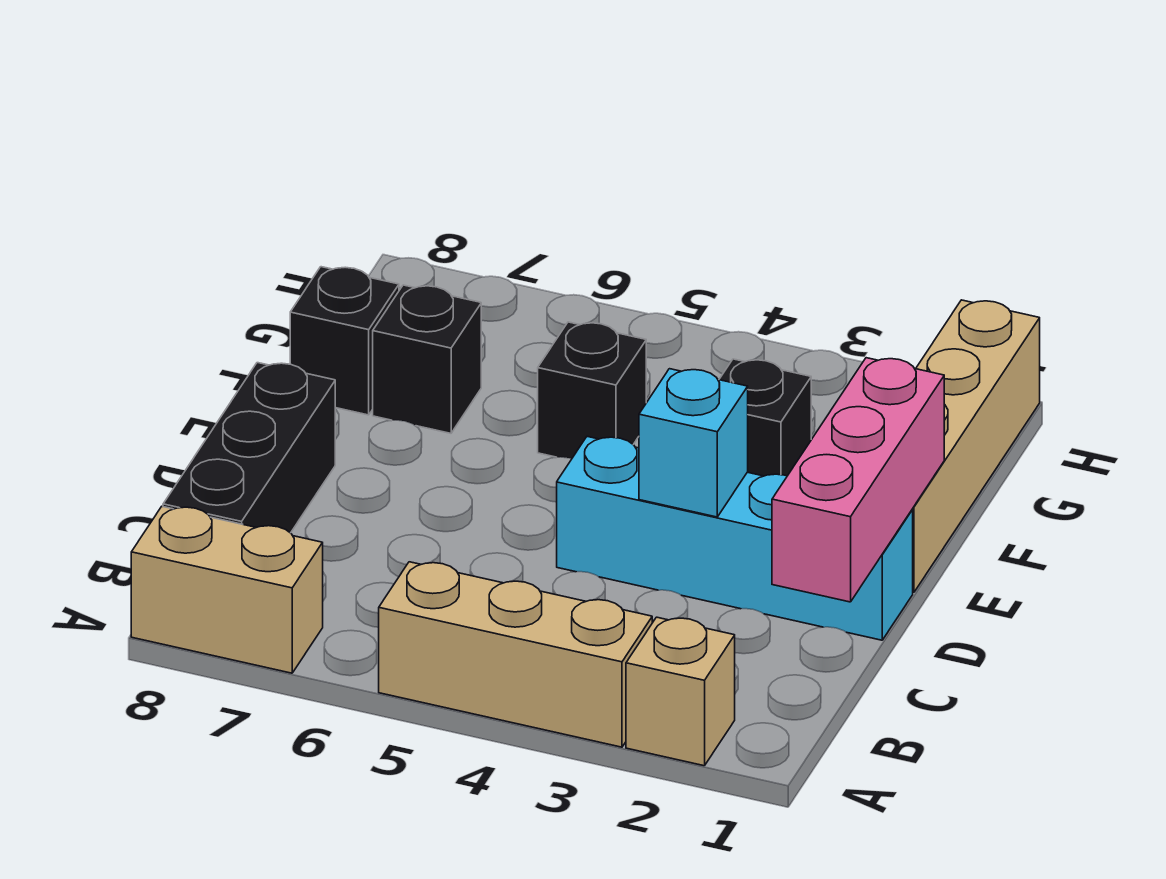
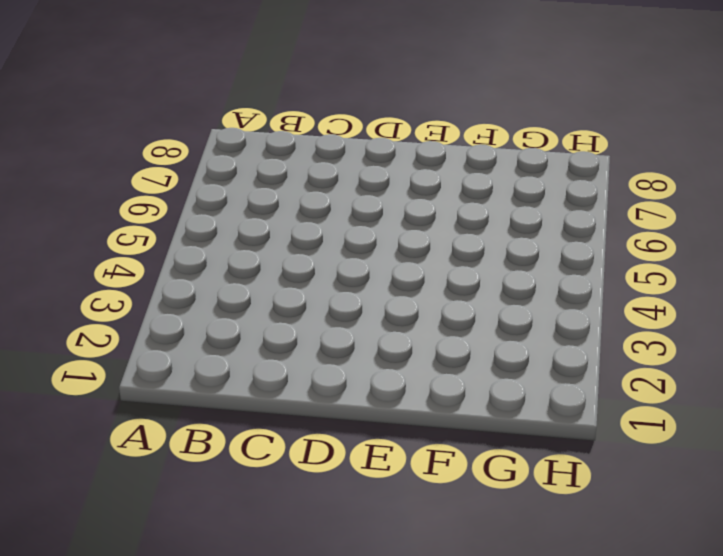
none -> tan brick A2 level 1
none -> tan brick A3:A5 level 1
none -> tan brick A7:A8 level 1

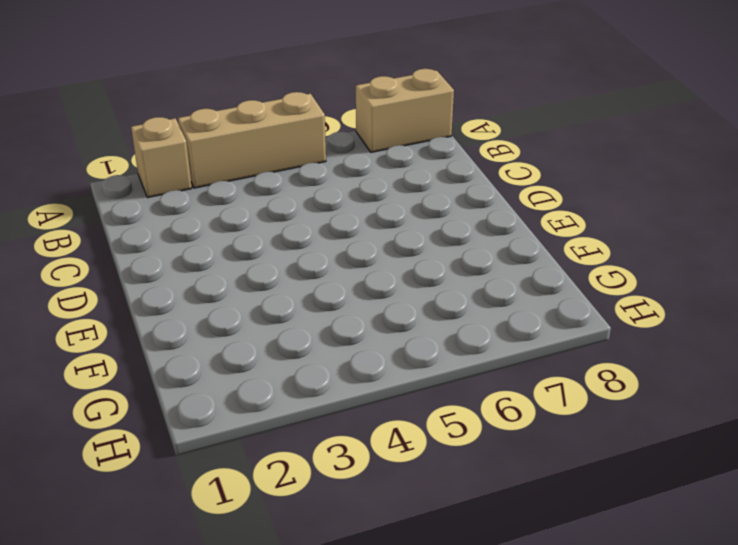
none -> black brick B8:D8 level 1
none -> cyan brick D1:D4 level 1
none -> tan brick E1:H1 level 1

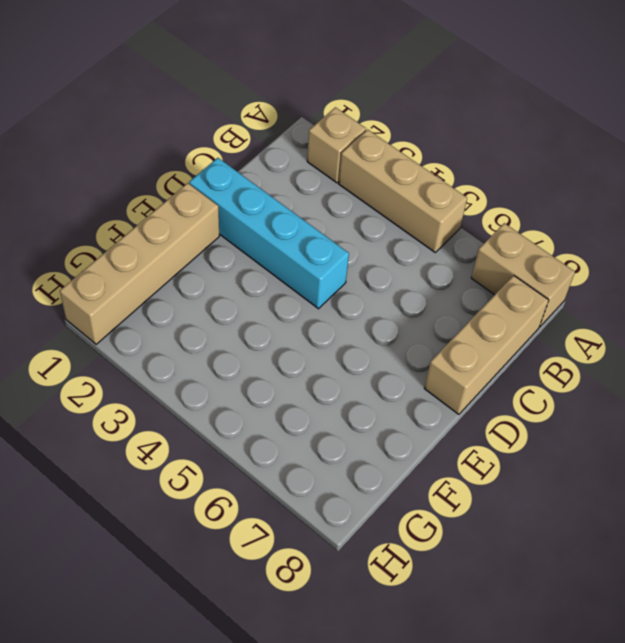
tan brick B8:D8 level 1 -> black brick B8:D8 level 1
none -> black brick F3 level 1
none -> black brick F5 level 1
none -> black brick F7 level 1

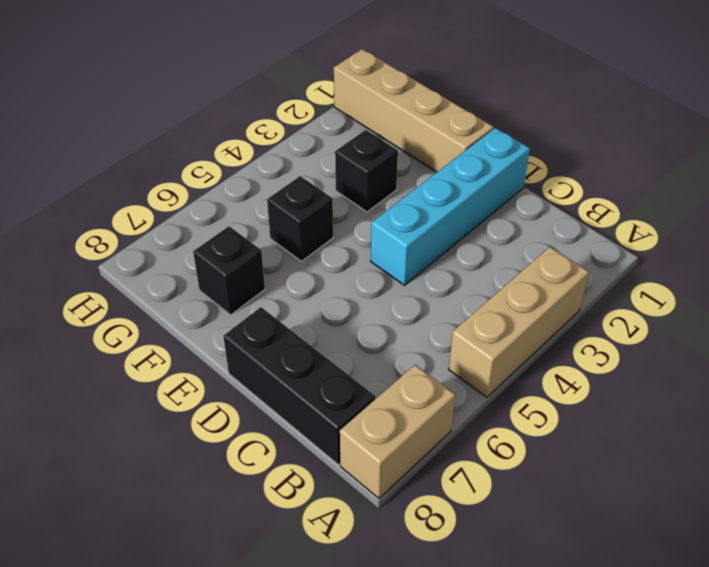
none -> tan brick A2 level 1
none -> black brick F8 level 1
none -> pink brick C1:E1 level 2

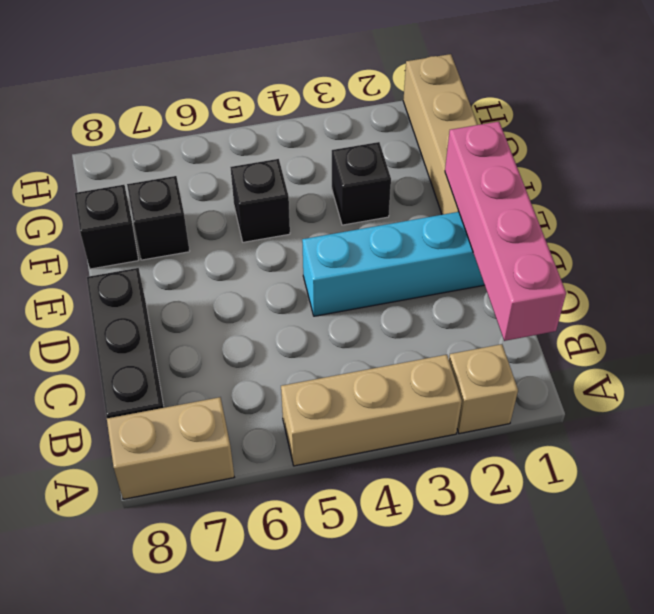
pink brick B1:E1 level 2 -> pink brick C1:E1 level 2
none -> cyan brick D3 level 2

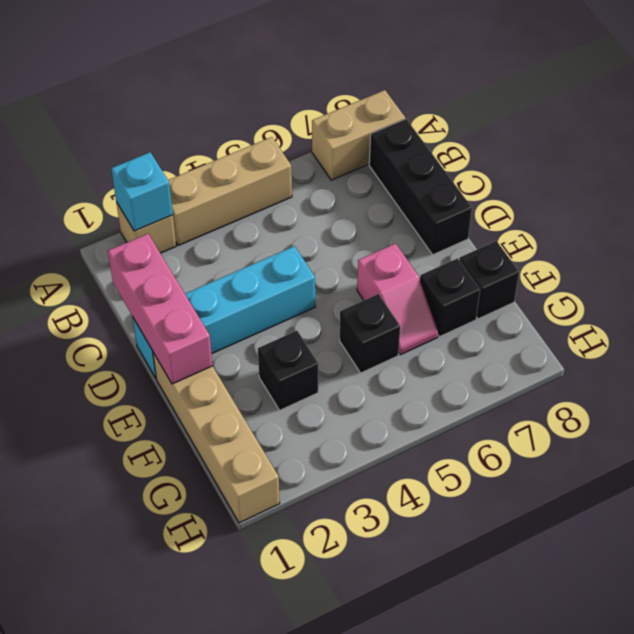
cyan brick A2 level 2 -> cyan brick D3 level 2
pink slope E6:F6 level 1 top E -> none

